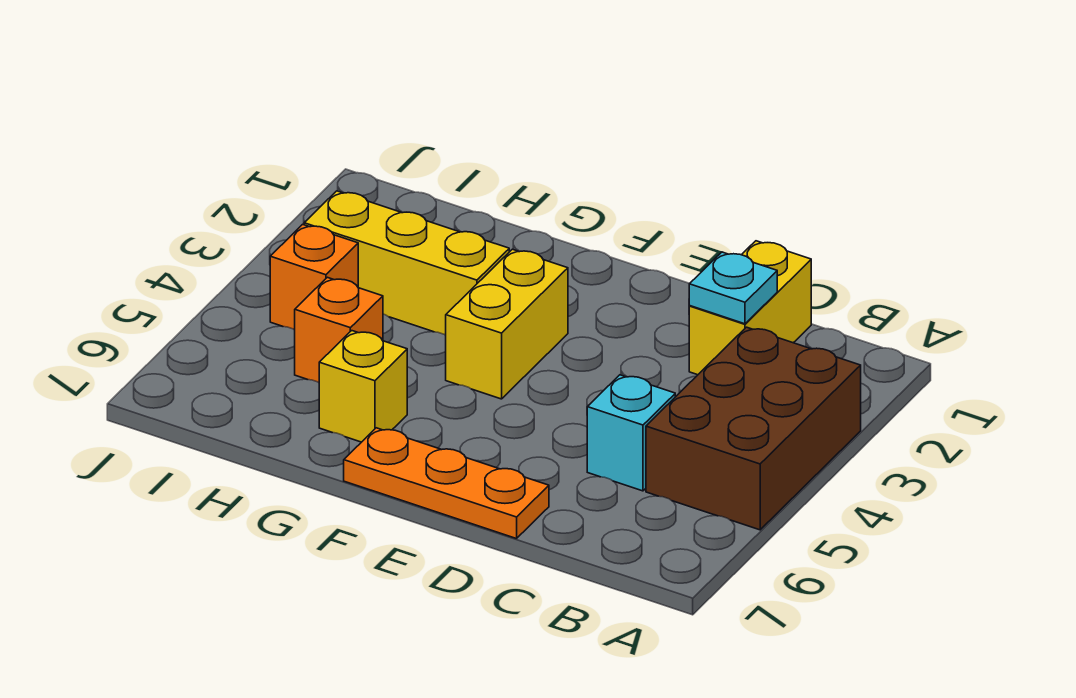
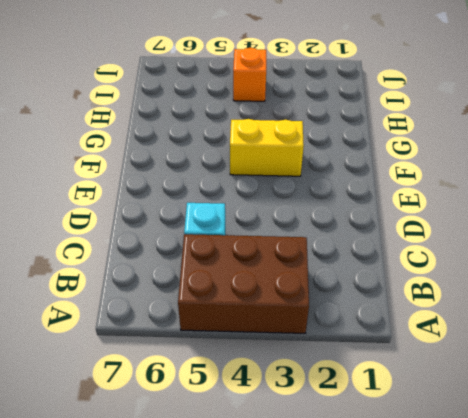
none -> yellow brick C1:C2 level 1
none -> orange plate D7:F7 level 1

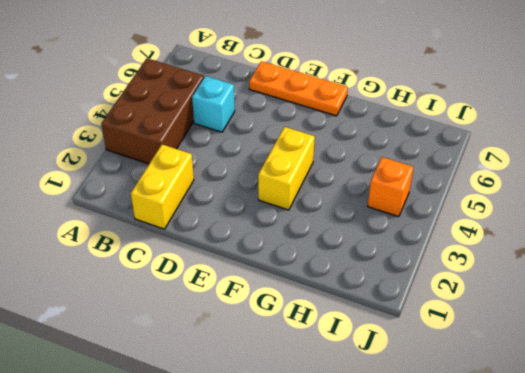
none -> yellow brick G3:I3 level 1
none -> yellow brick G6 level 1

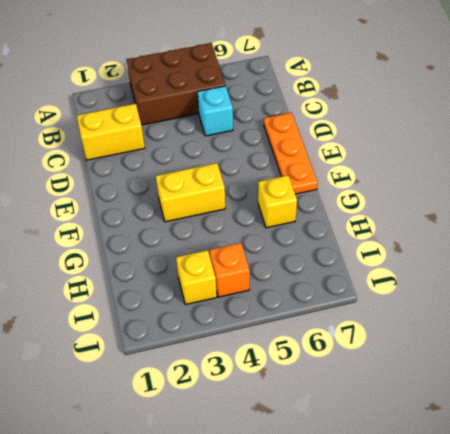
yellow brick I3 level 1 -> yellow brick G3:I3 level 1
none -> orange brick H5 level 1
none -> cyan plate C2 level 2

